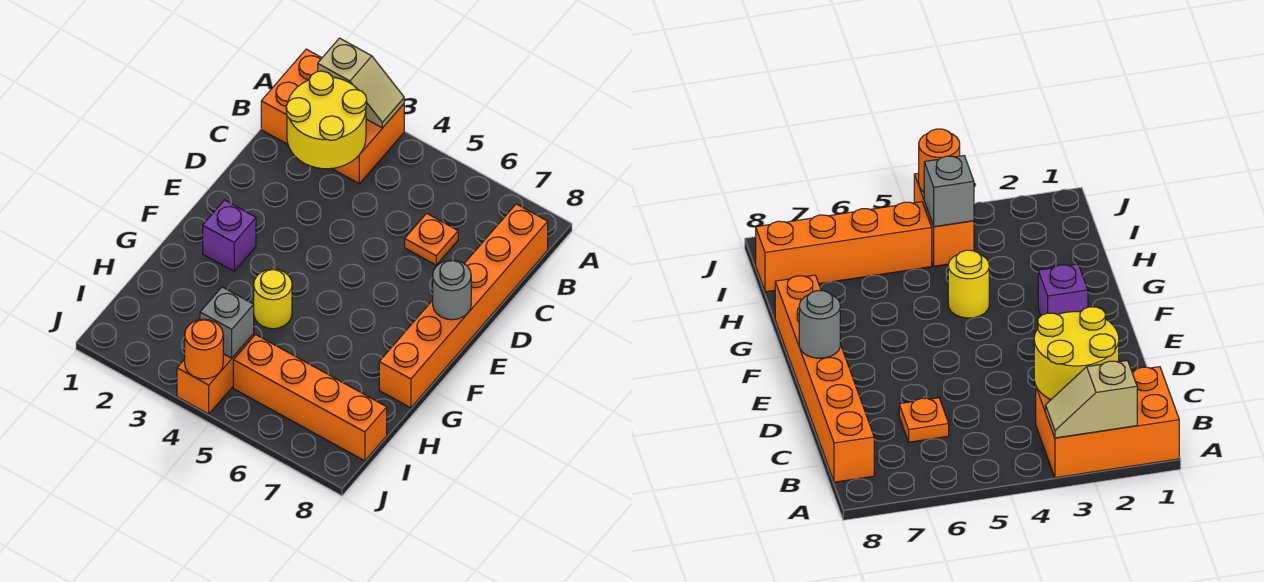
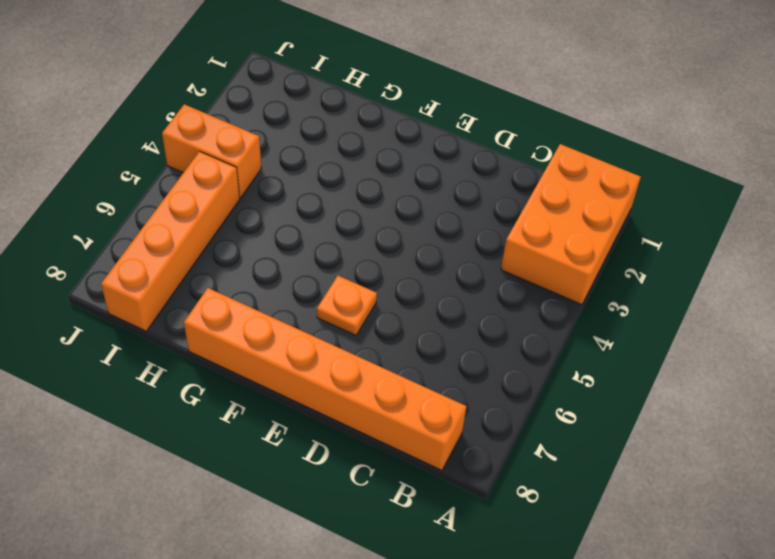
orange plate E6 level 1 -> orange plate C6 level 1
none -> purple brick F2 level 1
none -> yellow round brick G4 level 1
none -> tan slope A2:A3 level 2 top 2

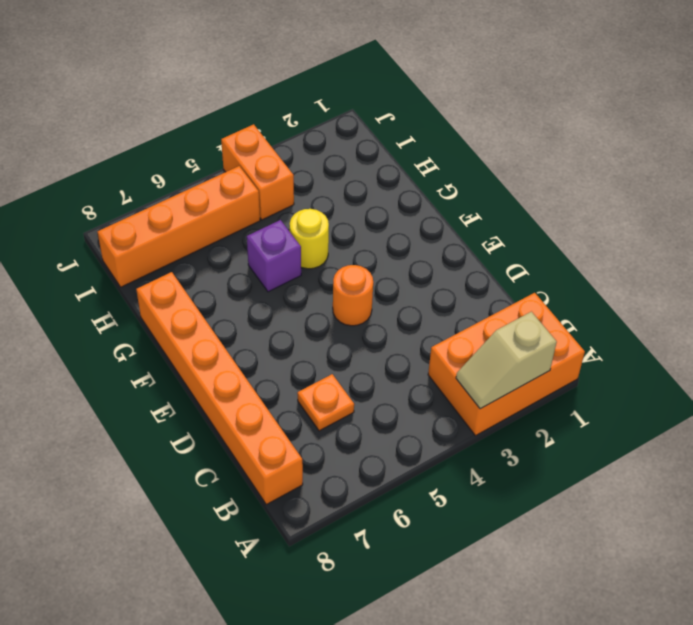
orange round brick E4 level 1 -> orange round brick J4 level 2
purple brick G5 level 1 -> purple brick F2 level 1
none -> yellow round brick B2:C3 level 2
none -> grey round brick E8 level 2
none -> grey brick I4 level 2

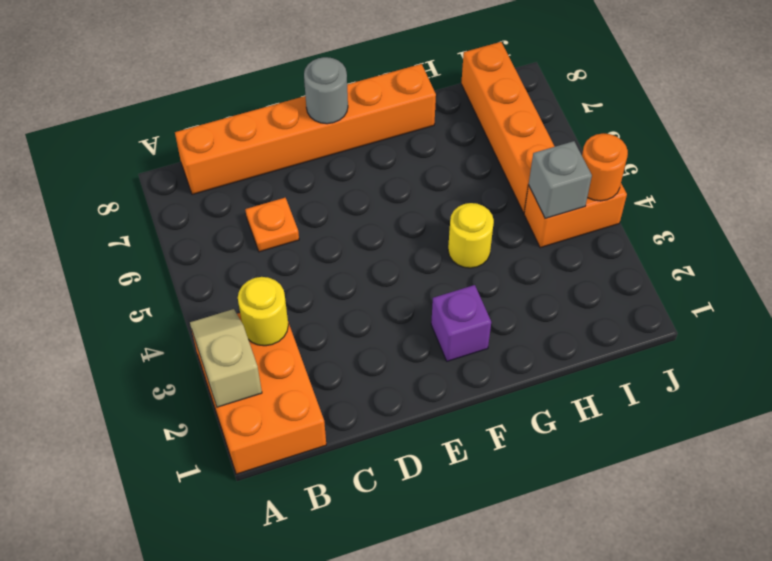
yellow round brick B3 level 2 -> yellow round brick B2:C3 level 2

